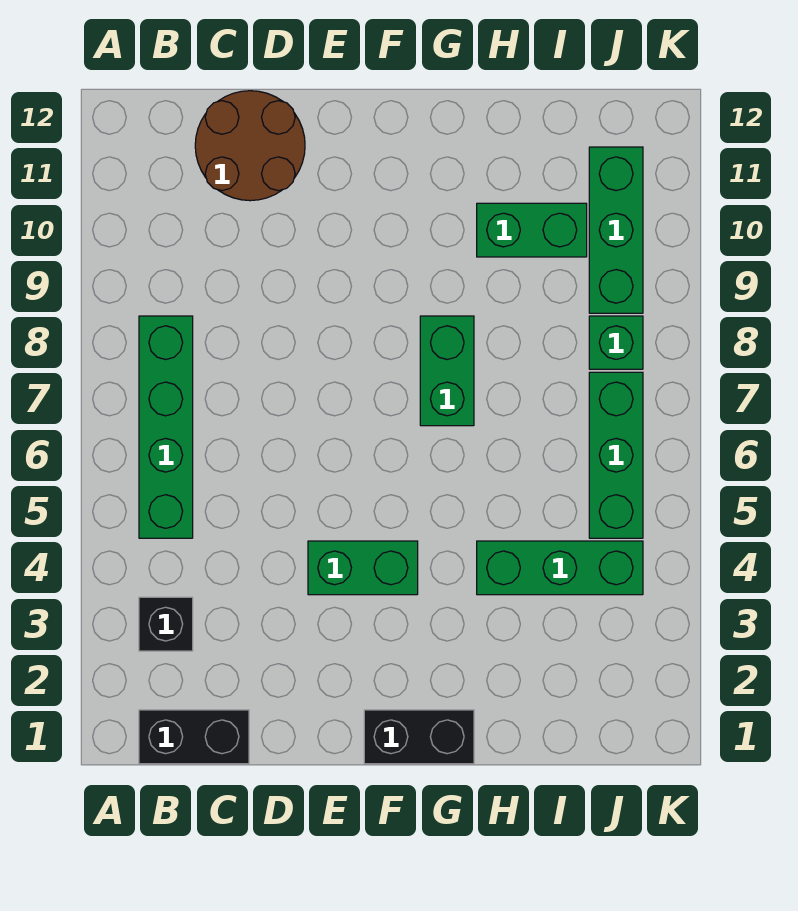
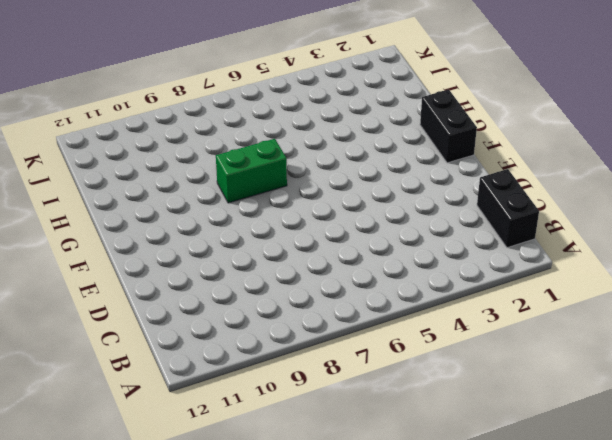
none -> black brick B3 level 1
none -> green brick B5:B8 level 1
none -> brown round brick C11:D12 level 1

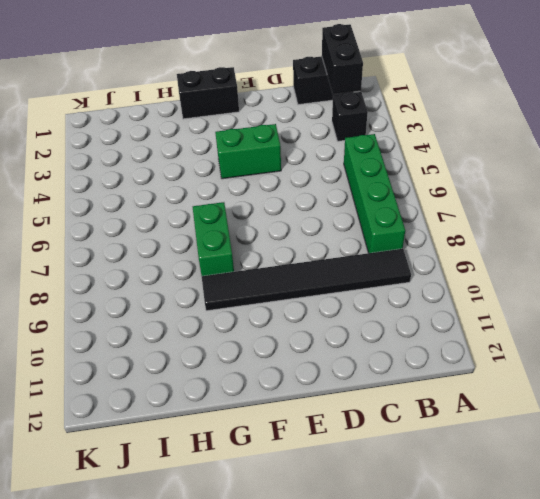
black brick B1:B2 level 2 -> none
black tile B9:G9 level 1 -> none
none -> brown round brick C11:D12 level 1
none -> green brick H4:J4 level 1
none -> green brick H10:I10 level 1

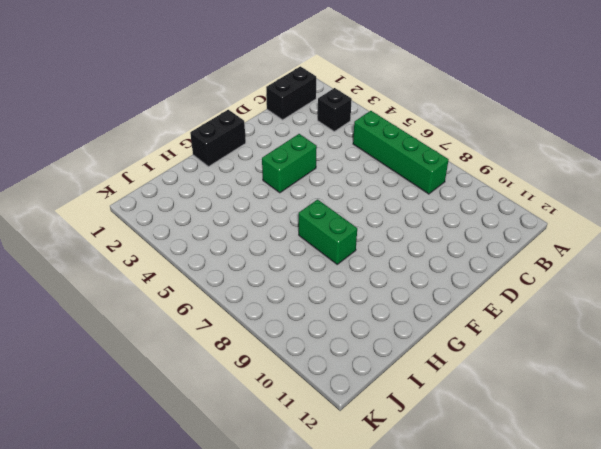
none -> brown round brick C11:D12 level 1
none -> green brick H4:J4 level 1
none -> green brick H10:I10 level 1

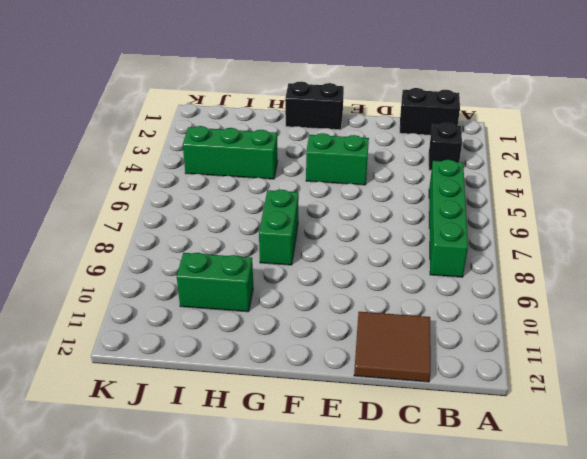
brown tile C11:D12 level 1 -> brown round brick C11:D12 level 1
none -> green brick J5:J7 level 1
none -> green brick J8 level 1
none -> green brick J9:J11 level 1

